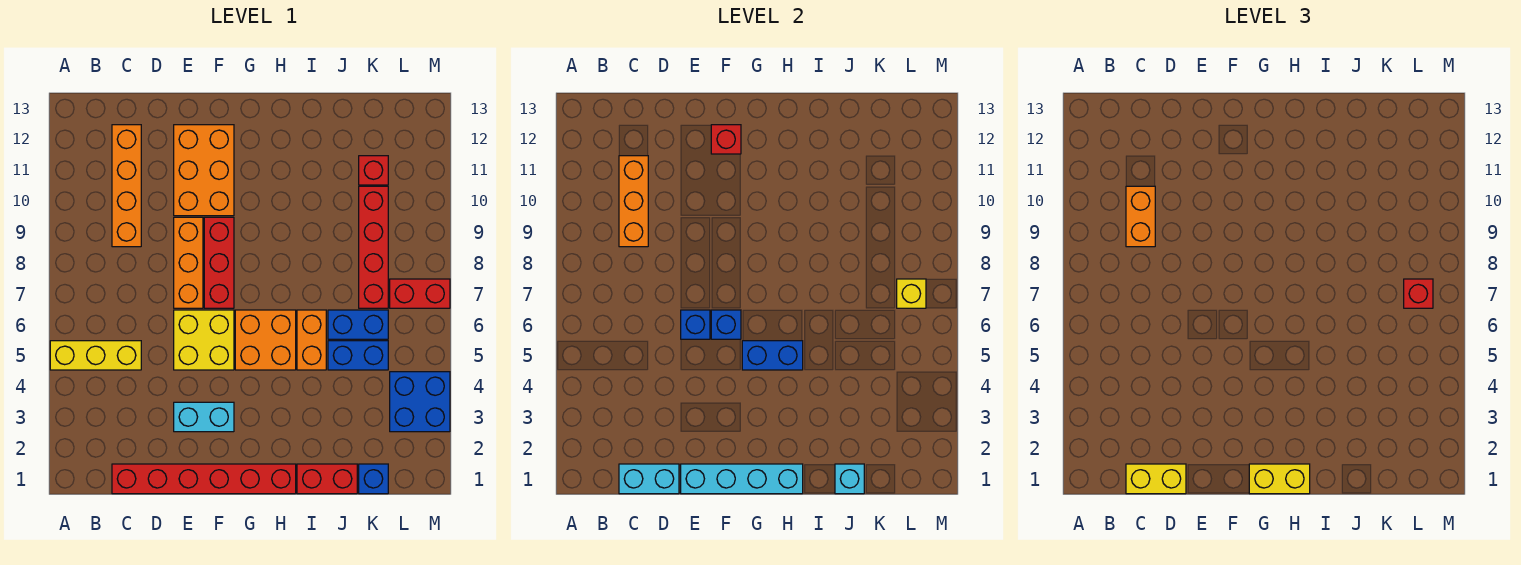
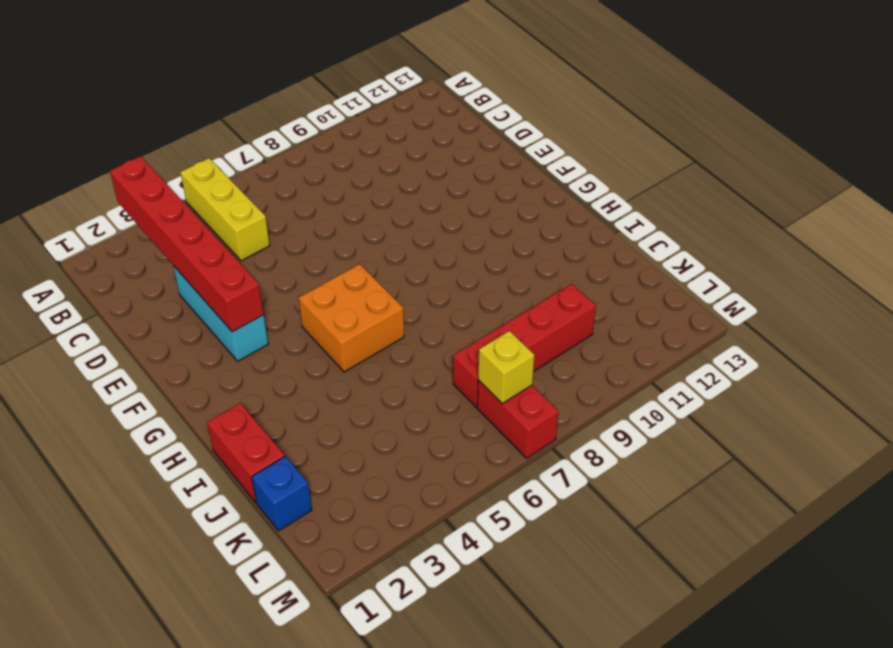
red brick A3:F3 level 2 -> red brick C1:H1 level 1
cyan brick D3:F3 level 1 -> cyan brick E3:F3 level 1
none -> orange brick C9:C12 level 1
none -> yellow brick E5:F6 level 1
none -> orange brick E7:E9 level 1
none -> orange brick E10:F12 level 1

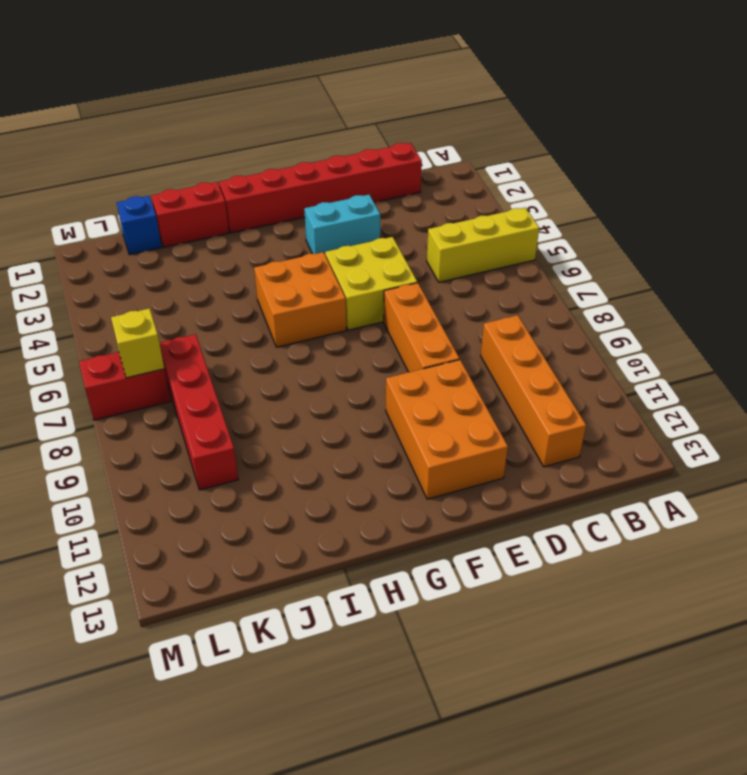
none -> red brick F7:F9 level 1
none -> orange brick I5:I6 level 1
none -> blue brick J5:K5 level 1
none -> blue brick J6:K6 level 1

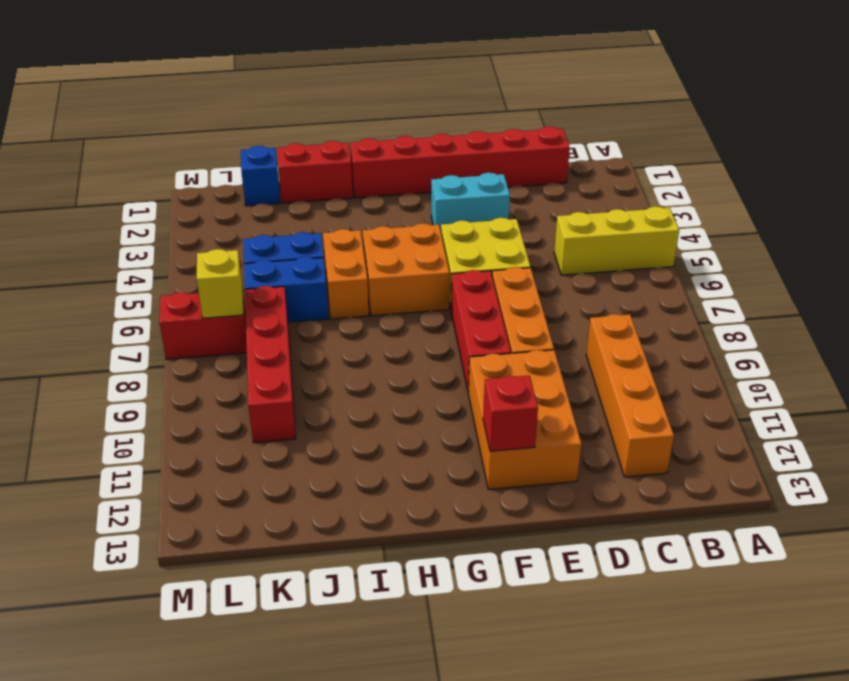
none -> red brick K11 level 1
none -> blue brick L3:M4 level 1
none -> cyan brick C1:D1 level 2
none -> orange brick C9:C11 level 2

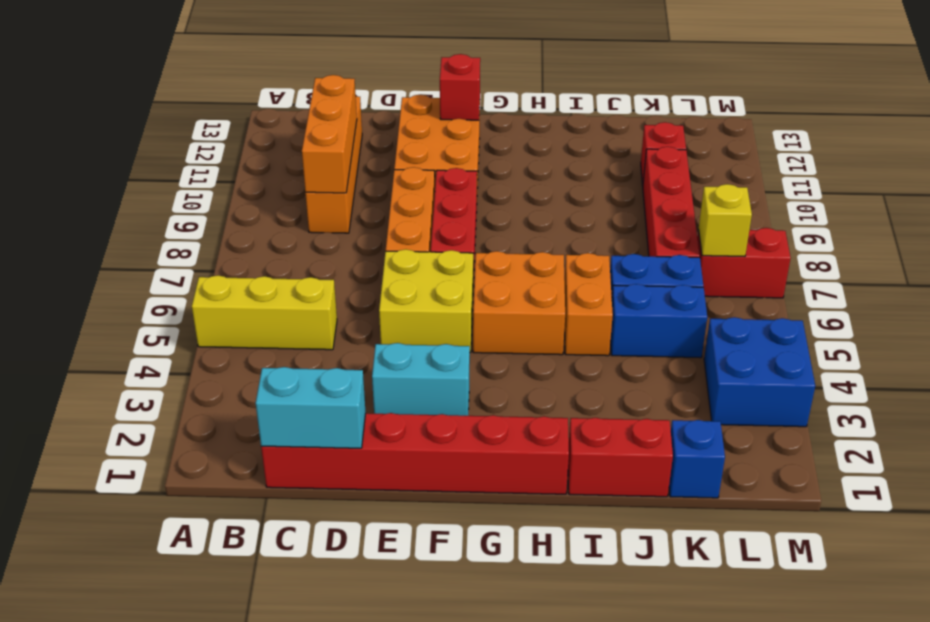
none -> cyan brick E1:H1 level 2
none -> blue brick E6 level 2
none -> blue brick F6 level 2
none -> blue brick G5:H5 level 2

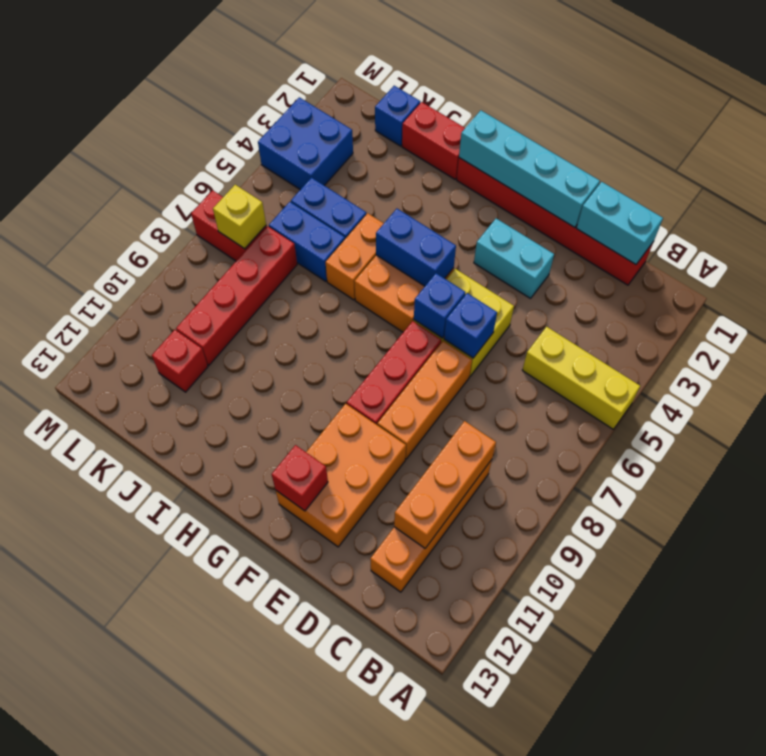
none -> cyan brick J1 level 2
none -> yellow brick C1:D1 level 3
none -> orange brick C9:C10 level 3
none -> yellow brick G1:H1 level 3

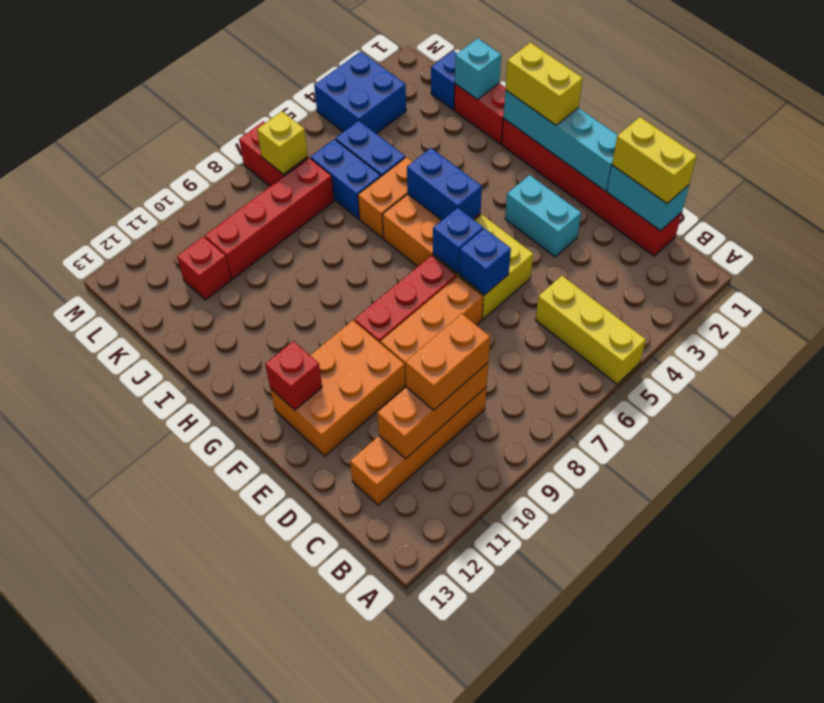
none -> red brick L7 level 3

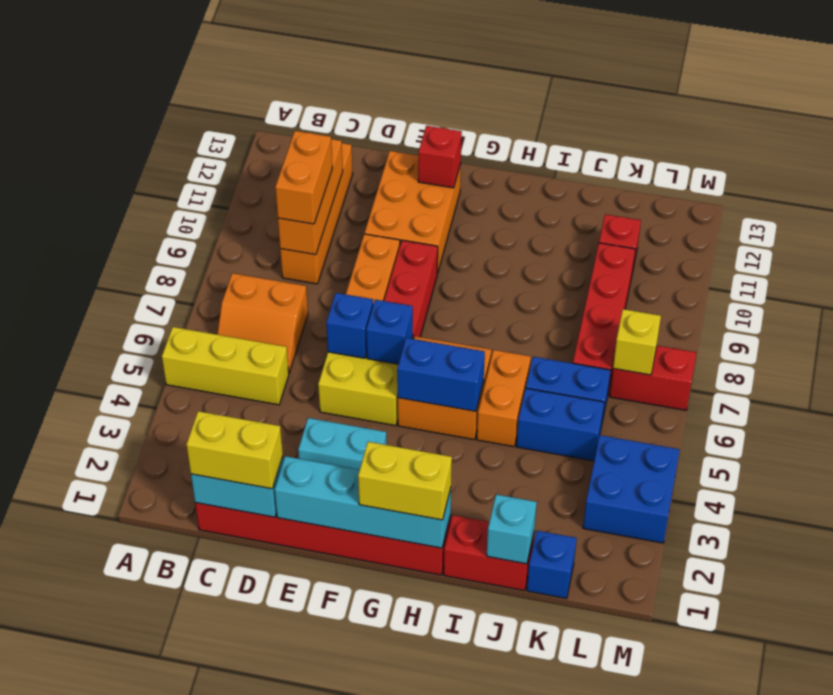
orange slope B6:C7 level 1 top 7 -> none
none -> red brick L7 level 3

